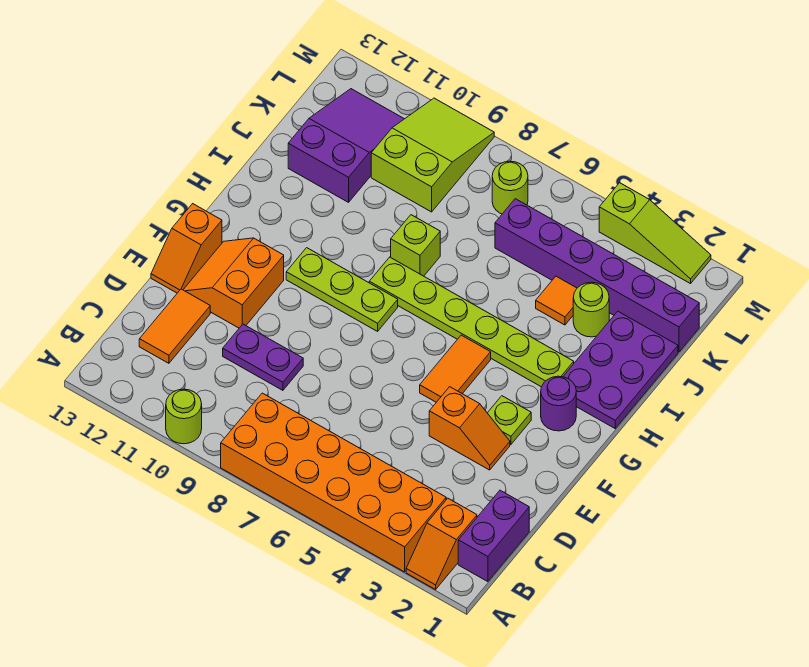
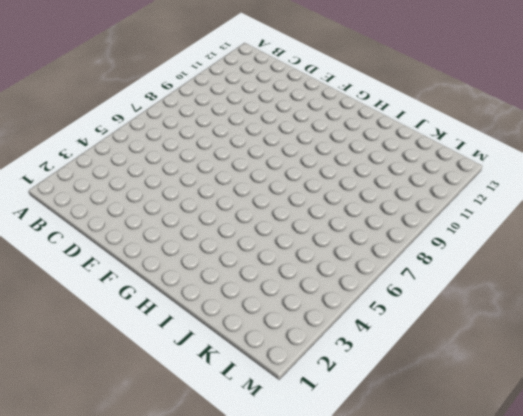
none -> orange slope A2:B2 level 1 top B
none -> orange brick A3:B8 level 1
none -> lime round brick A10 level 1

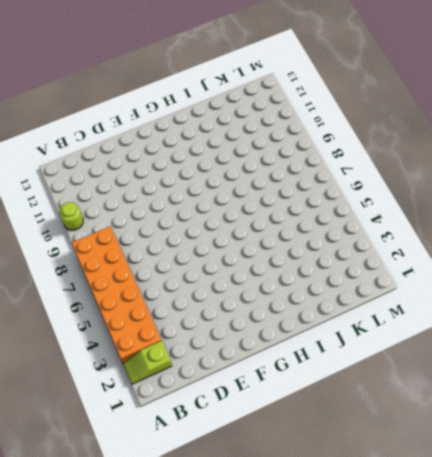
lime slope A2:B2 level 1 top B -> orange slope A2:B2 level 1 top B
none -> purple brick B1:C1 level 1
none -> orange tile C12:D12 level 1
none -> purple plate D9:D10 level 1

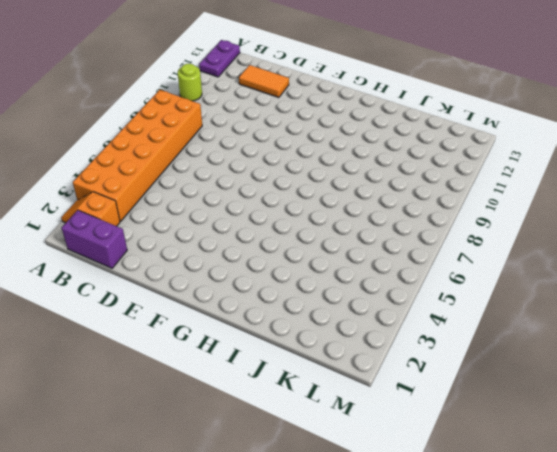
purple plate A12:A13 level 1 -> purple plate D9:D10 level 1
none -> orange slope E3:E4 level 1 top 4
none -> orange slope E11:F12 level 1 top 11
none -> orange slope E13:F13 level 1 top F

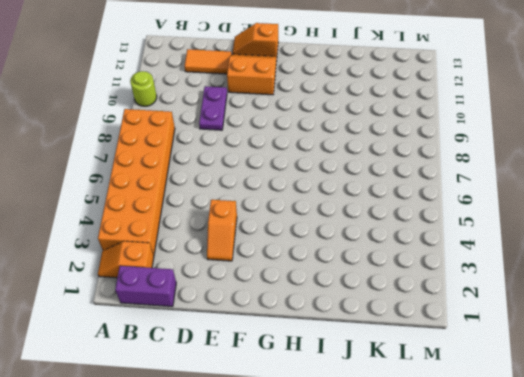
none -> lime plate F3 level 1
none -> orange tile F5:G5 level 1
none -> purple round brick G2 level 1

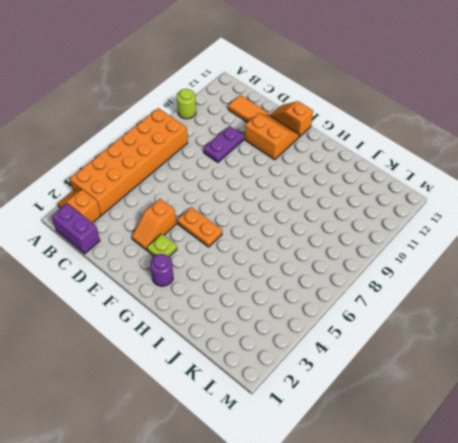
orange plate F5:G5 level 1 -> orange tile F5:G5 level 1
none -> lime plate G8:G10 level 1
none -> purple plate H1:J2 level 1
none -> lime plate H3:H8 level 1

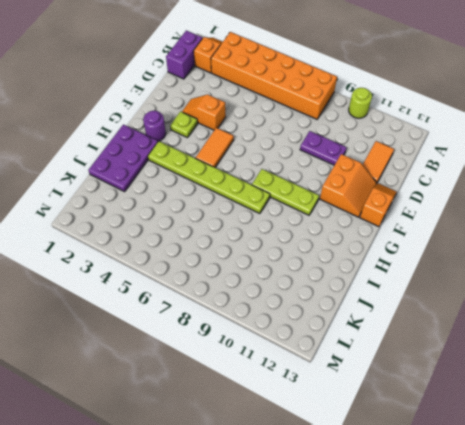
none -> lime brick I8 level 1
none -> lime round brick J3 level 1
none -> orange tile J4 level 1

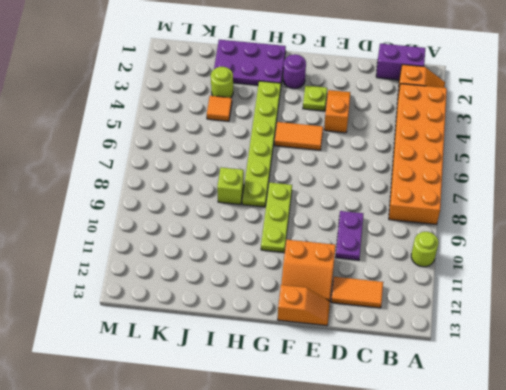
none -> purple slope J11:L12 level 1 top J
none -> purple brick K1:K6 level 1
none -> lime slope K9:M10 level 1 top K

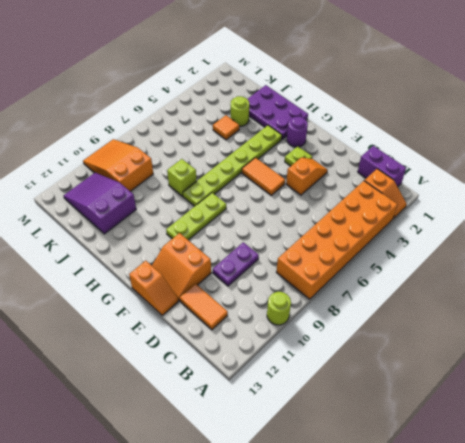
orange slope K9:M10 level 1 top K -> lime slope K9:M10 level 1 top K
none -> purple brick K1:K6 level 1
none -> lime round brick L7 level 1
none -> lime slope M2:M4 level 1 top 4

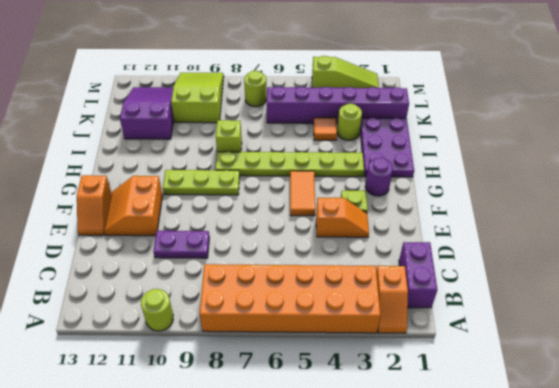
none -> orange tile C12:D12 level 1

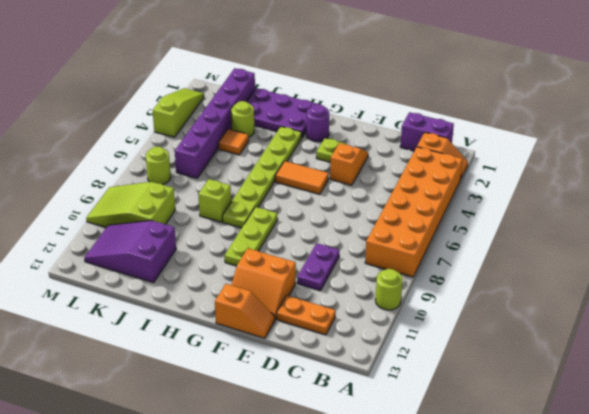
orange plate C12:D12 level 1 -> orange tile C12:D12 level 1

